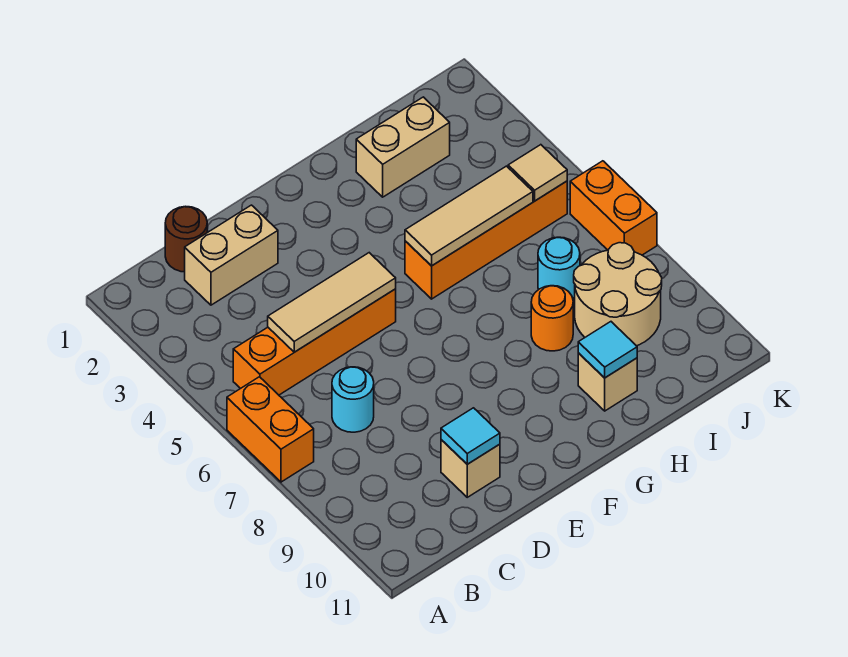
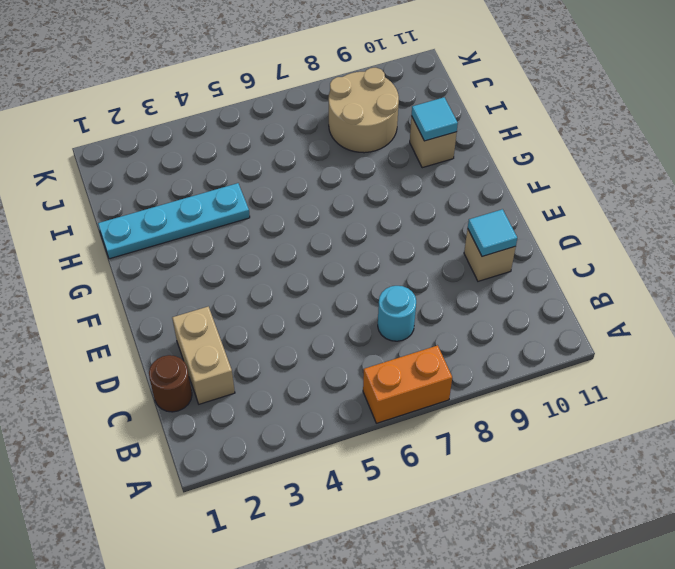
cyan plate H1:H4 level 1 -> tan brick H2:I2 level 1
none -> orange brick B5:E5 level 1
none -> orange brick G5:J5 level 1
none -> orange round brick H8 level 1

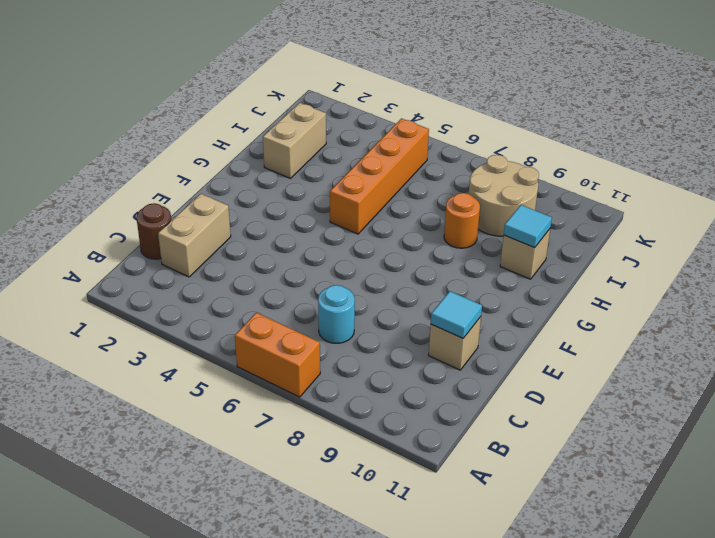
none -> orange brick B5:E5 level 1
none -> cyan round brick I7 level 1
none -> orange brick K6:K7 level 1

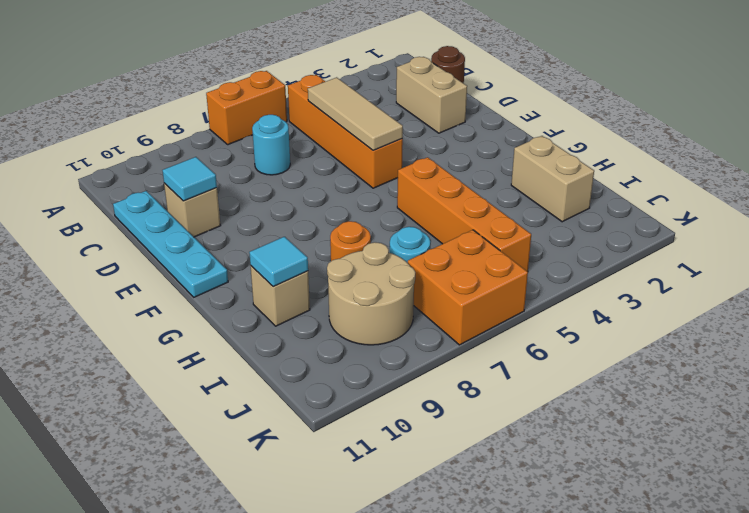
cyan plate C11:F11 level 1 -> none
orange brick J6:K7 level 1 -> orange brick K6:K7 level 1
none -> tan tile G5:I5 level 2
none -> tan tile J5 level 2

